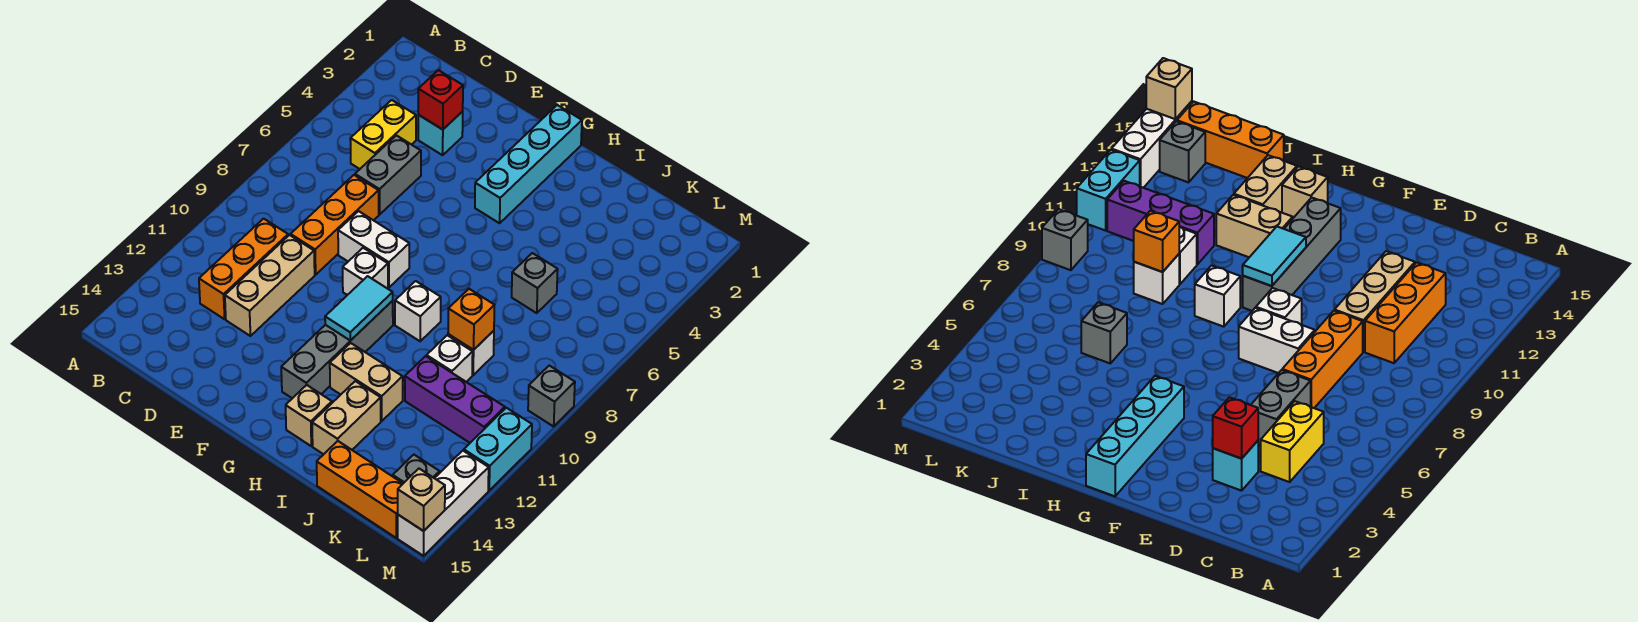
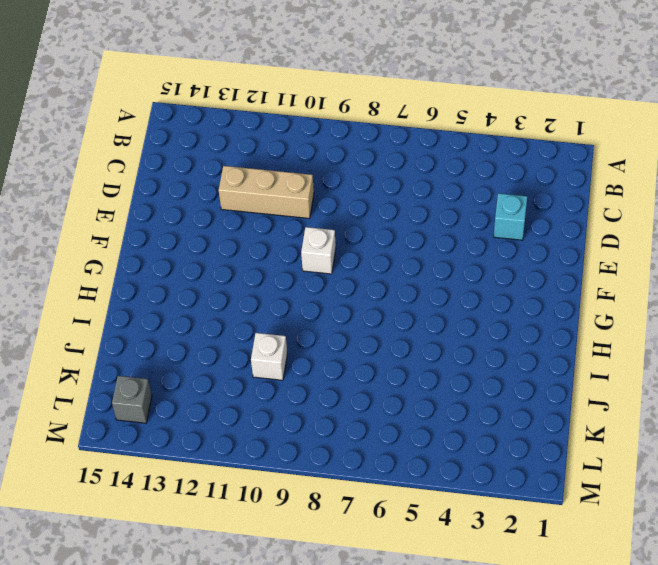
none -> yellow brick C4:C5 level 1
none -> orange brick C10:C12 level 1
none -> grey brick D5:D6 level 1

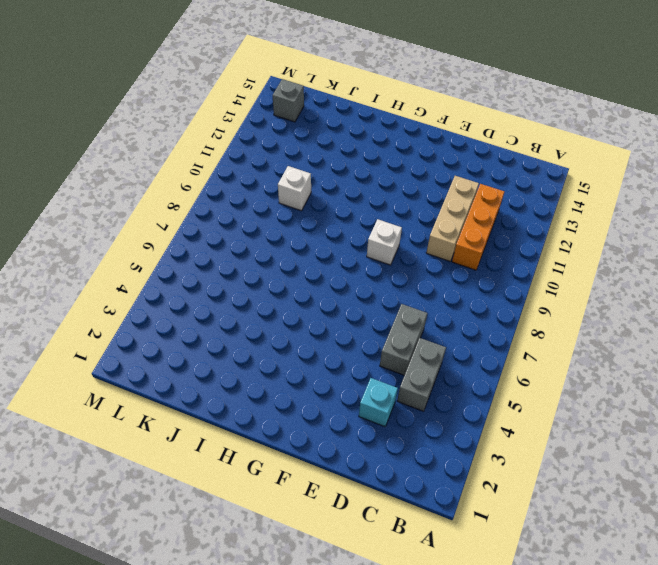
grey brick C4:C5 level 1 -> yellow brick C4:C5 level 1
none -> orange brick D7:D9 level 1
none -> white brick E8:F8 level 1
none -> cyan brick G1:G4 level 1

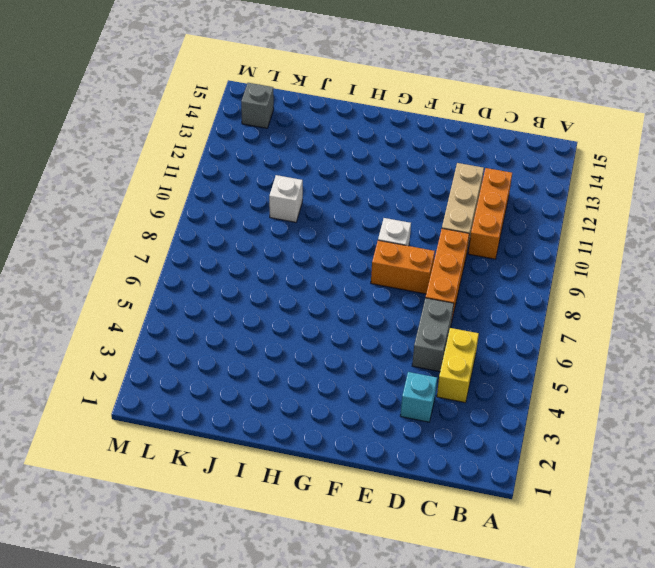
orange brick E8:F8 level 1 -> white brick E8:F8 level 1
none -> cyan brick G1:G4 level 1
none -> grey brick G10:G13 level 1
none -> white brick H9 level 1

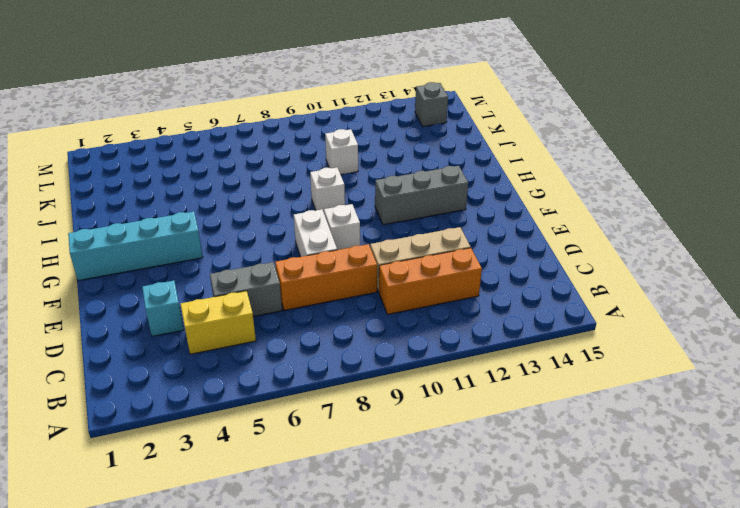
grey brick G11:G13 level 1 -> grey brick G10:G13 level 1
none -> tan brick H12:I12 level 1
none -> tan brick H14 level 1
none -> tan brick I13:I14 level 1

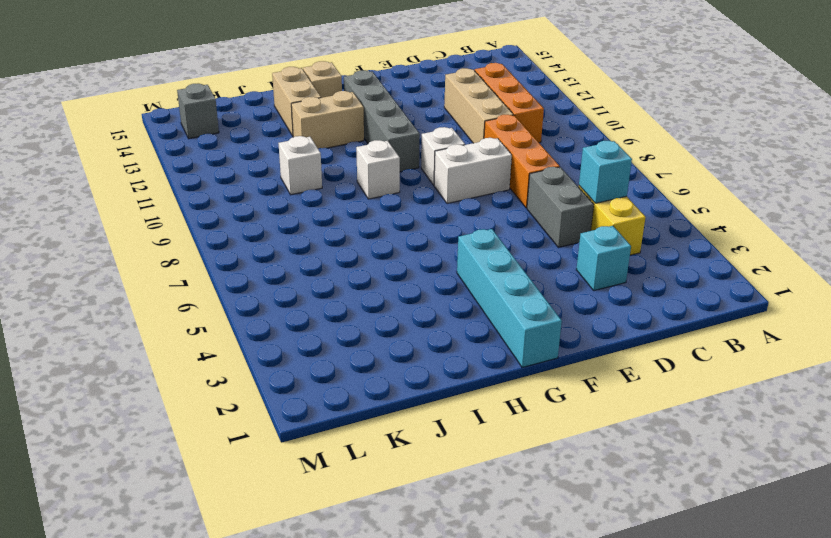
cyan brick C5 level 2 -> none
none -> grey brick J6 level 1
none -> white brick J9 level 1
none -> purple brick J11:L11 level 1

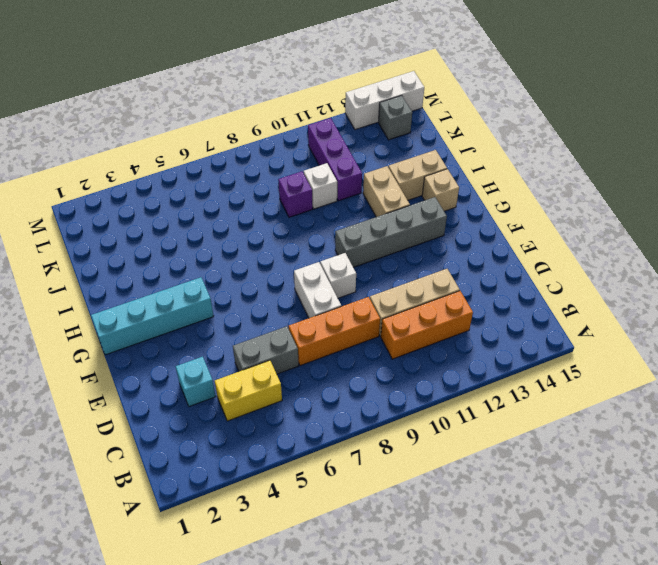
purple brick J9 level 1 -> white brick J9 level 1
none -> white brick H9 level 1
none -> grey brick J6 level 1
none -> orange brick J15:L15 level 1

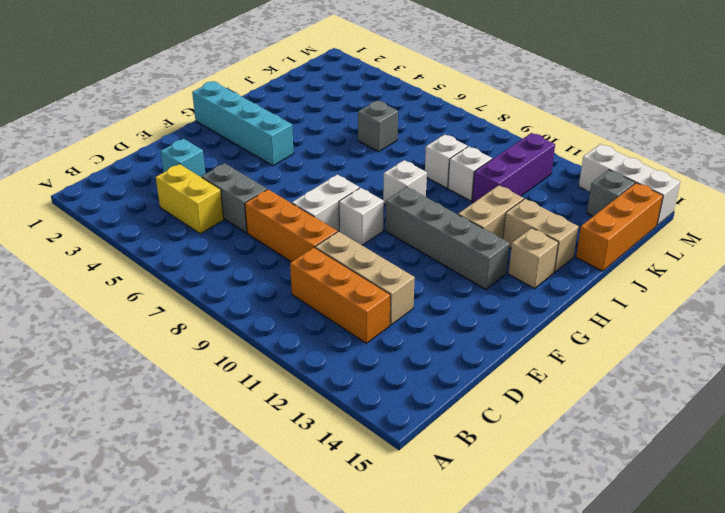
none -> grey brick M9 level 1
none -> cyan brick M11:M12 level 1
none -> red brick D3 level 2

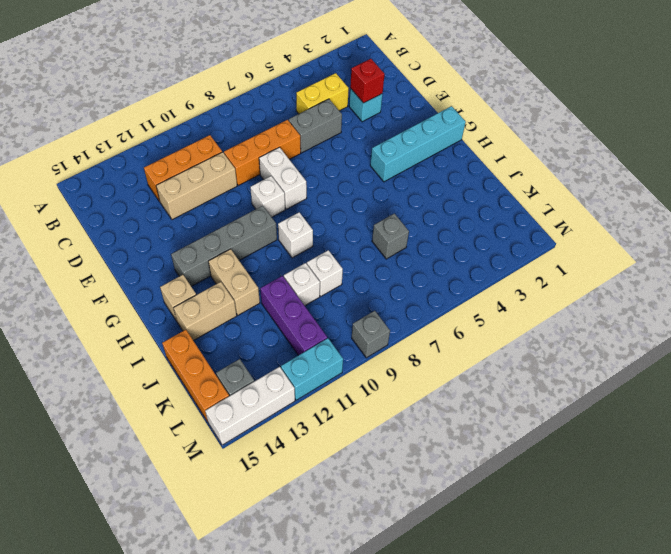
none -> cyan tile G10:G11 level 2
none -> orange brick J9 level 2
none -> tan brick M15 level 2

